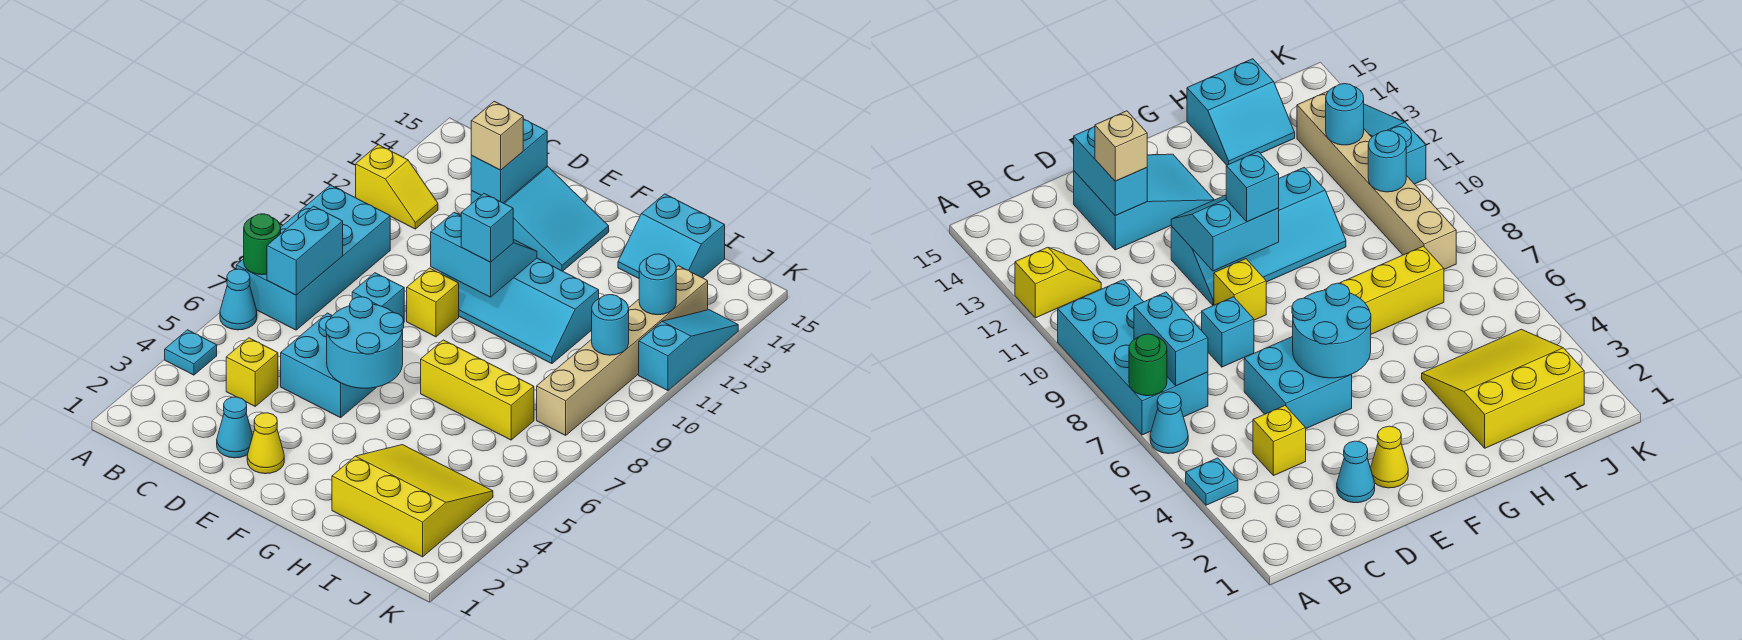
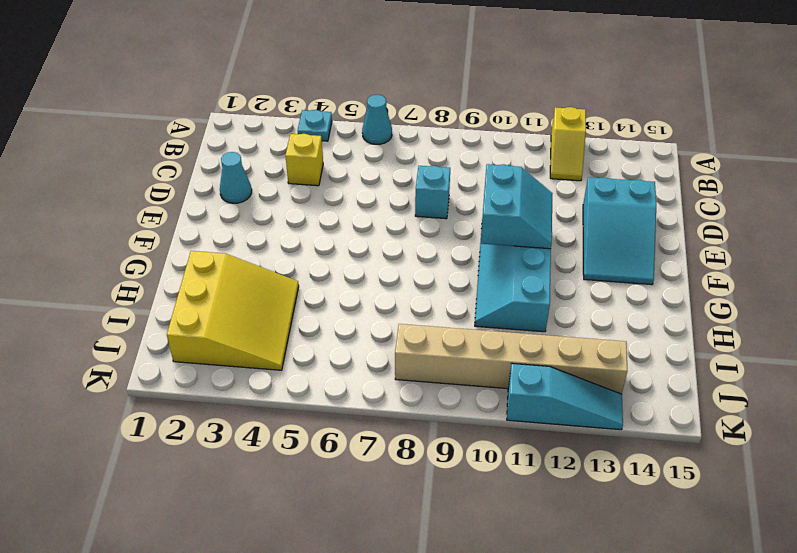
none -> cyan brick A7:B10 level 1
none -> cyan brick D5:E6 level 1
none -> yellow cone E2 level 1

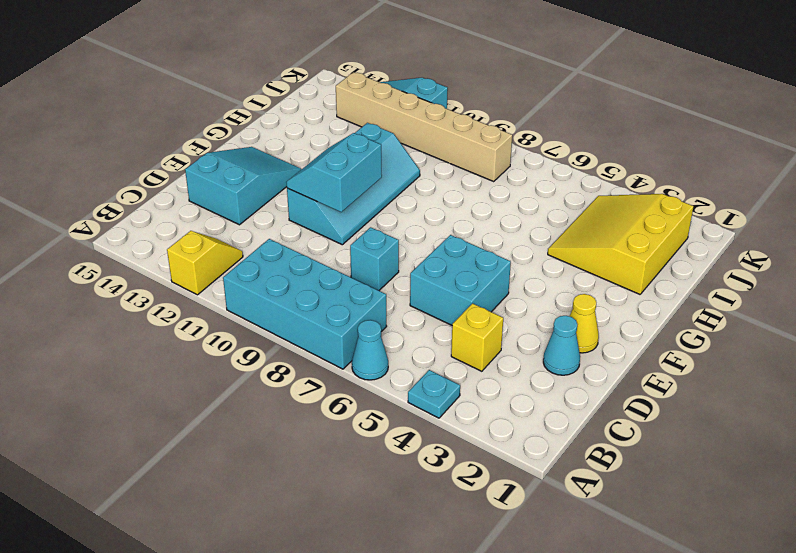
none -> yellow brick E9 level 1
none -> yellow brick G7:I7 level 1
none -> cyan slope H14:I15 level 1 top 15

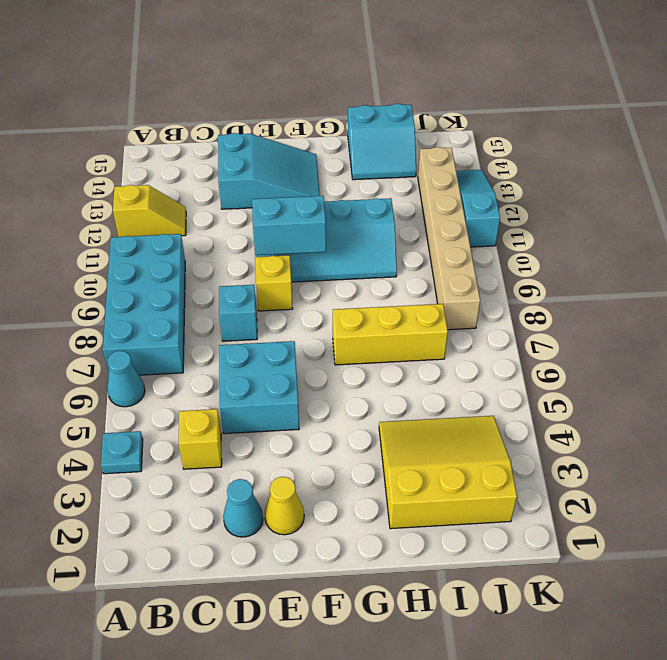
none -> green round brick A7 level 2
none -> cyan brick B7:B8 level 2
none -> cyan brick D13:D14 level 2

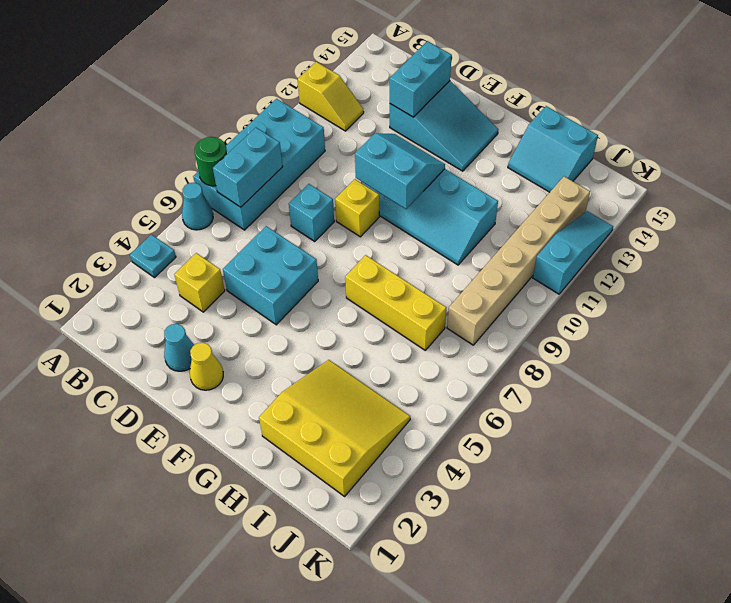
none -> cyan round brick E5:F6 level 2
none -> cyan round brick J10 level 2
none -> cyan round brick J12 level 2

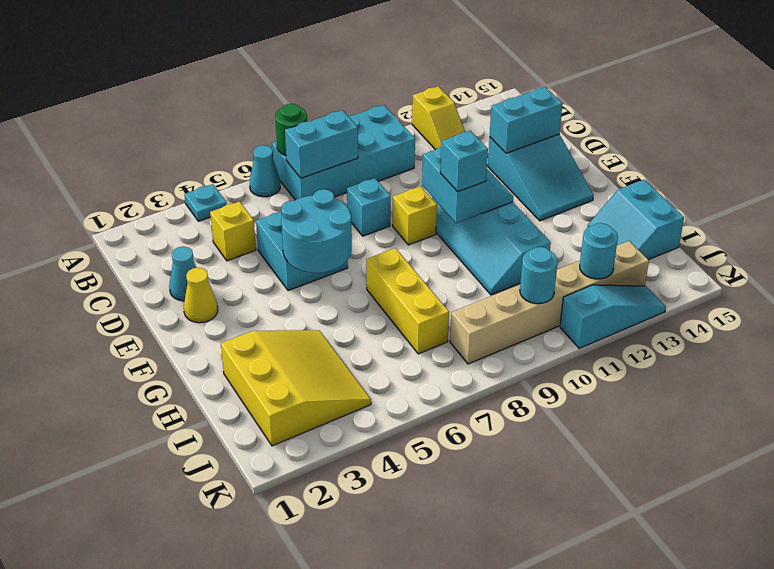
none -> tan brick D13 level 3

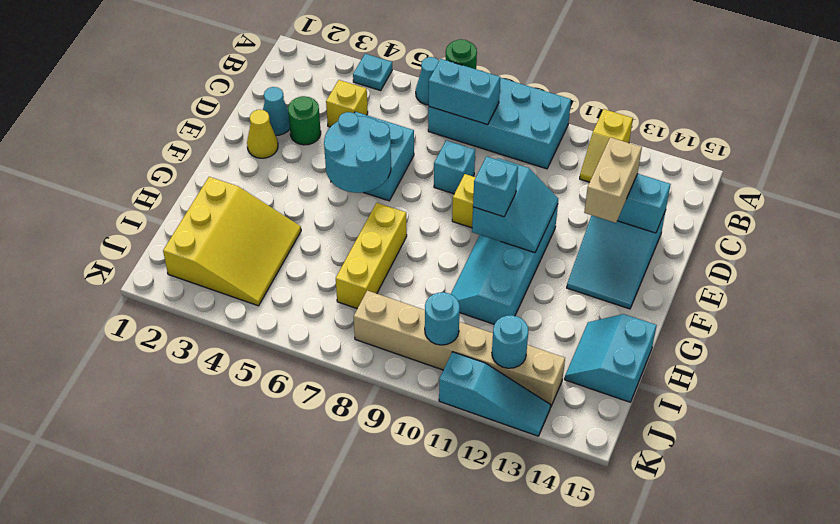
green round brick D3 level 1 -> none
tan brick D13:E13 level 3 -> tan brick D13 level 3

